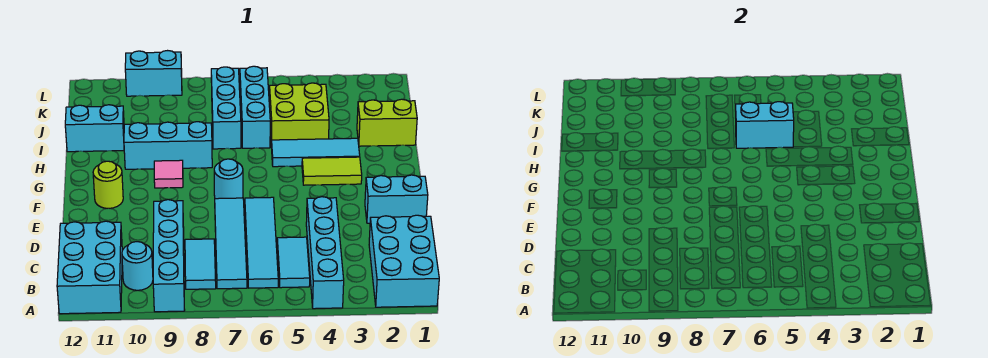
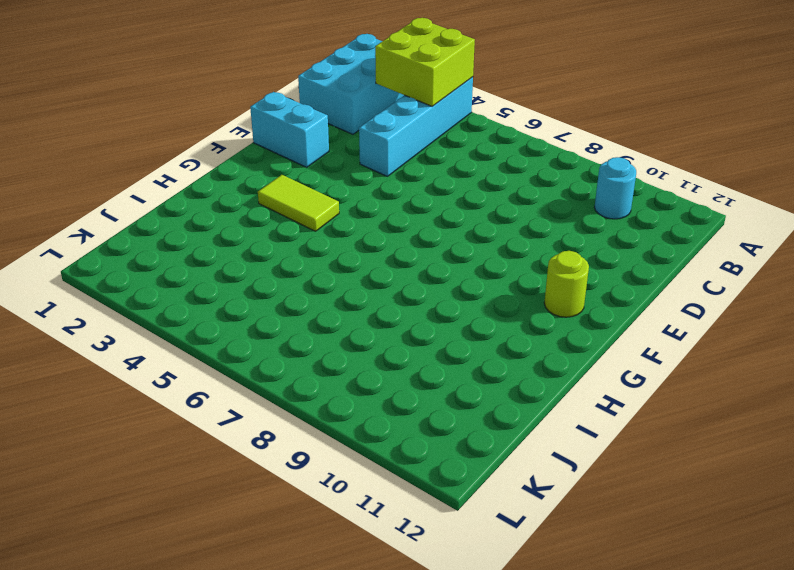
lime brick A3:B4 level 2 -> lime brick I4:J5 level 1
none -> cyan brick A9:D9 level 1
none -> cyan brick A11:C12 level 1
none -> cyan tile B5:C5 level 1

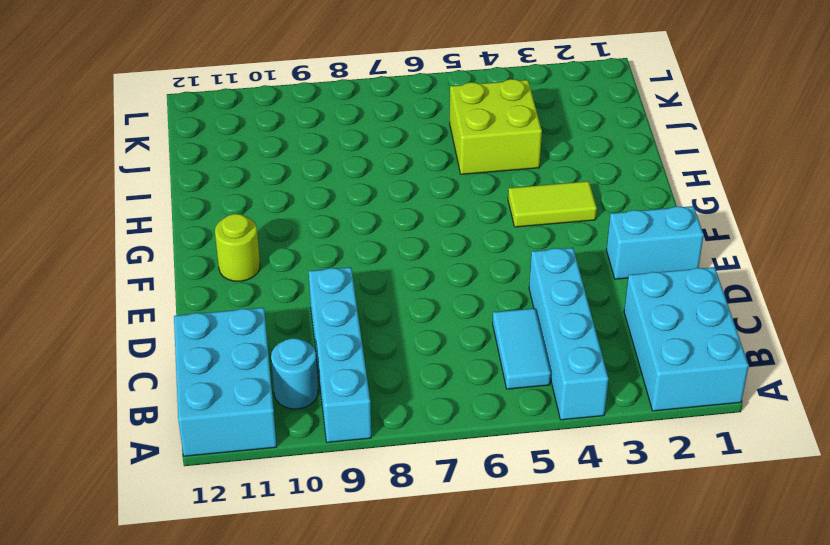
none -> cyan tile B6:E6 level 1
none -> cyan tile B7:E7 level 1
none -> cyan tile B8:C8 level 1

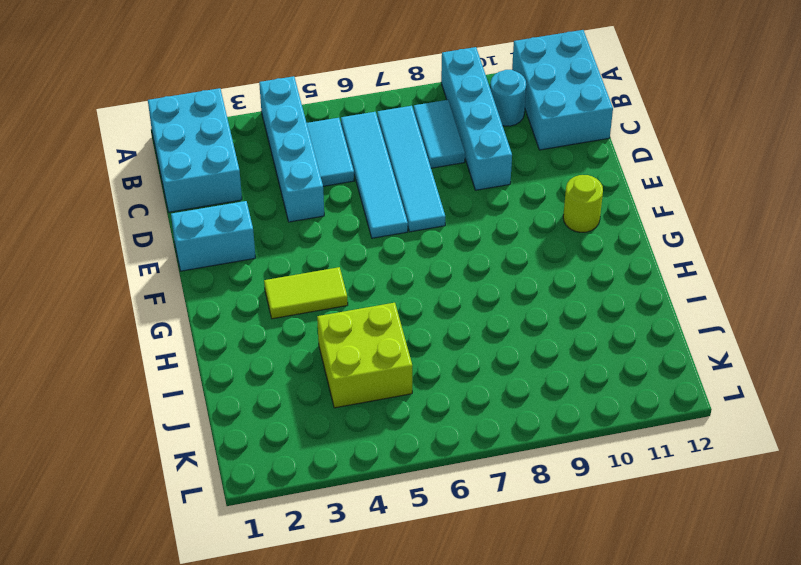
none -> cyan round brick F7 level 1
none -> pink tile G9 level 1
none -> cyan tile H3:H5 level 1

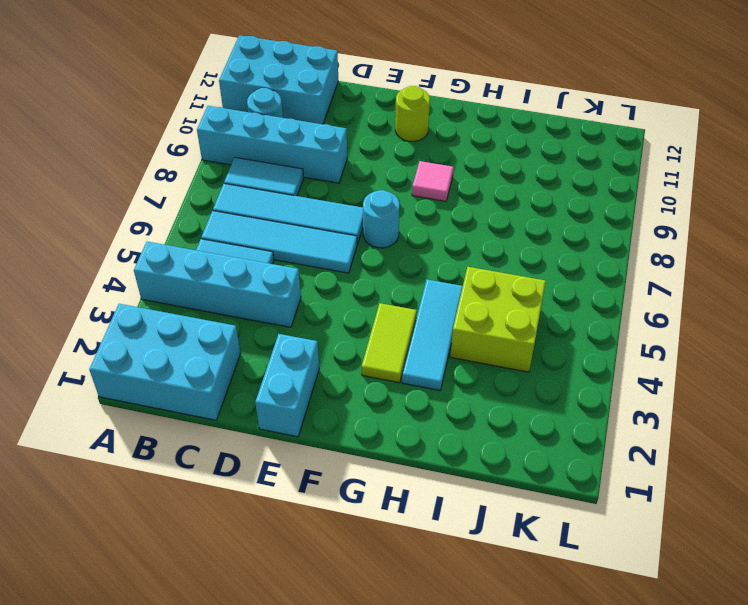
none -> cyan brick H8:H10 level 1
none -> lime brick I1:I2 level 1
none -> cyan brick I6:K6 level 1

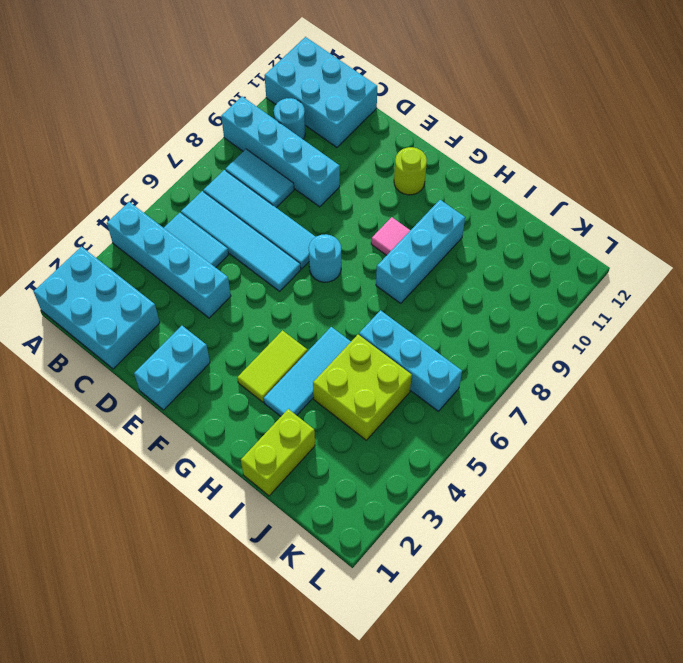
none -> cyan brick I7:K7 level 1
none -> cyan brick I11:I12 level 1
none -> cyan brick L9:L10 level 1

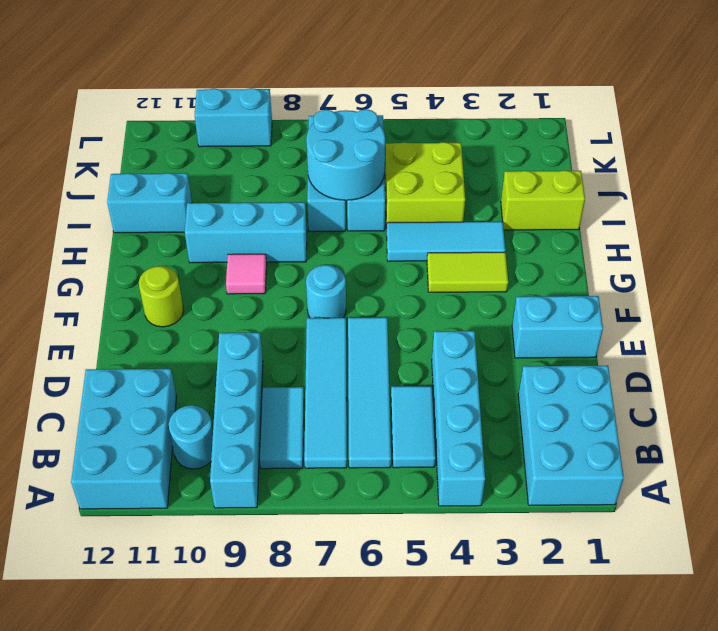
cyan round brick I6:J7 level 2 -> cyan brick I5:I6 level 2

